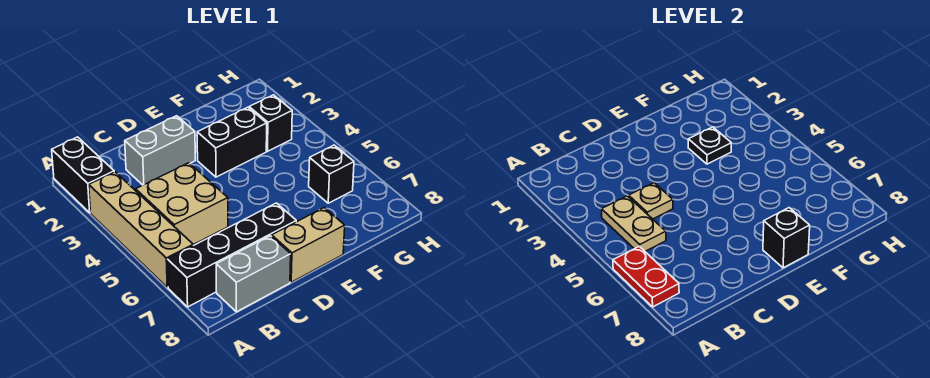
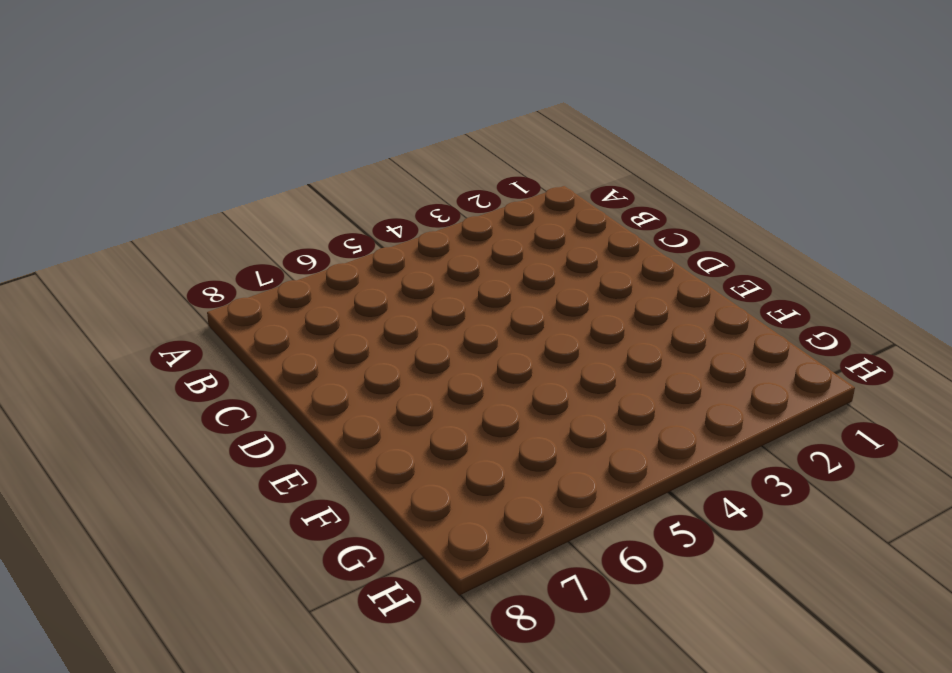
none -> black brick A1:A2 level 1
none -> tan brick A3:A6 level 1
none -> black brick A7:D7 level 1

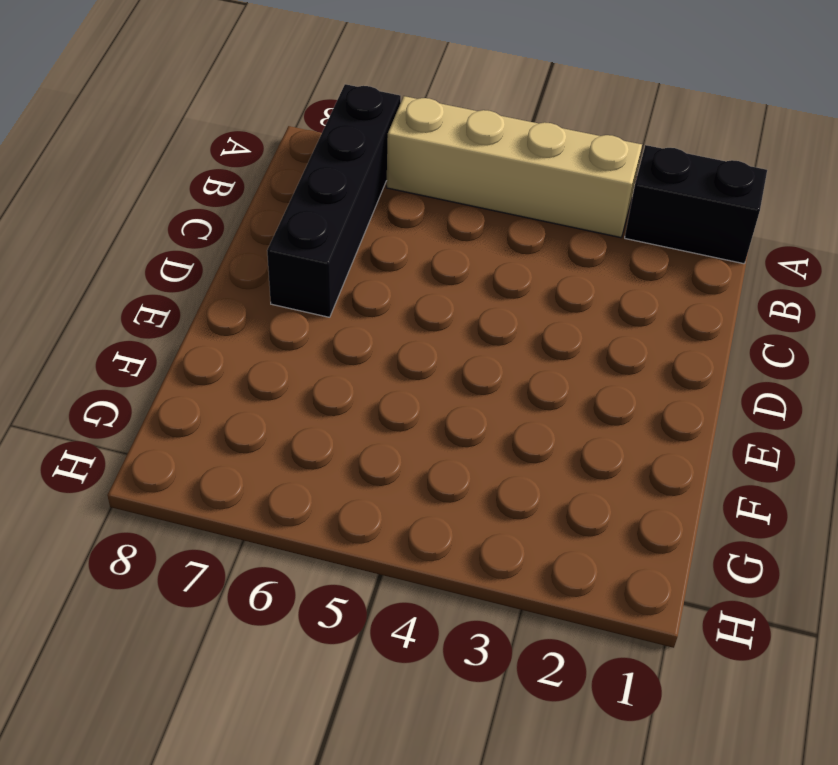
none -> tan brick B4:C5 level 1
none -> grey brick B8:C8 level 1
none -> grey brick C2:D2 level 1

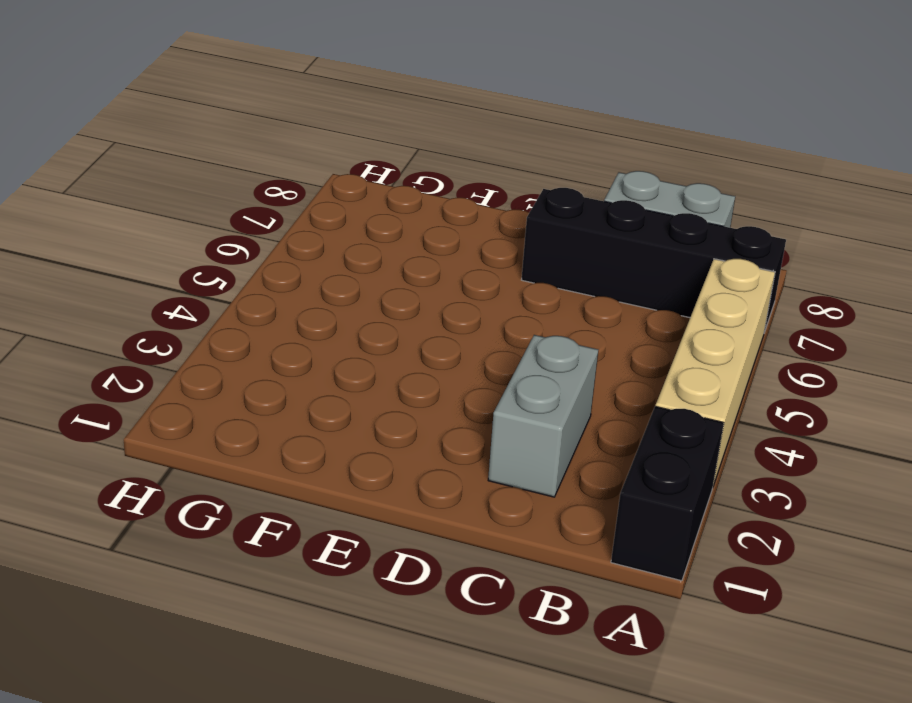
grey brick C2:C3 level 1 -> grey brick C2:D2 level 1
none -> tan brick B4:C5 level 1
none -> tan brick D8:E8 level 1
none -> black brick E3:F3 level 1

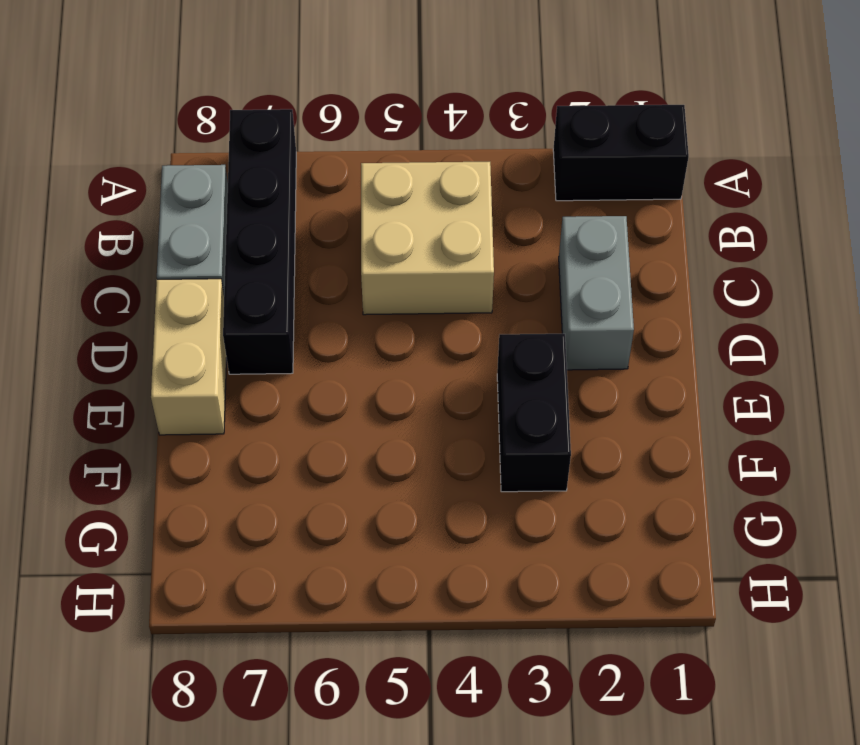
none -> tan brick A3:A6 level 1
none -> black brick G3 level 1
none -> black brick G6 level 1

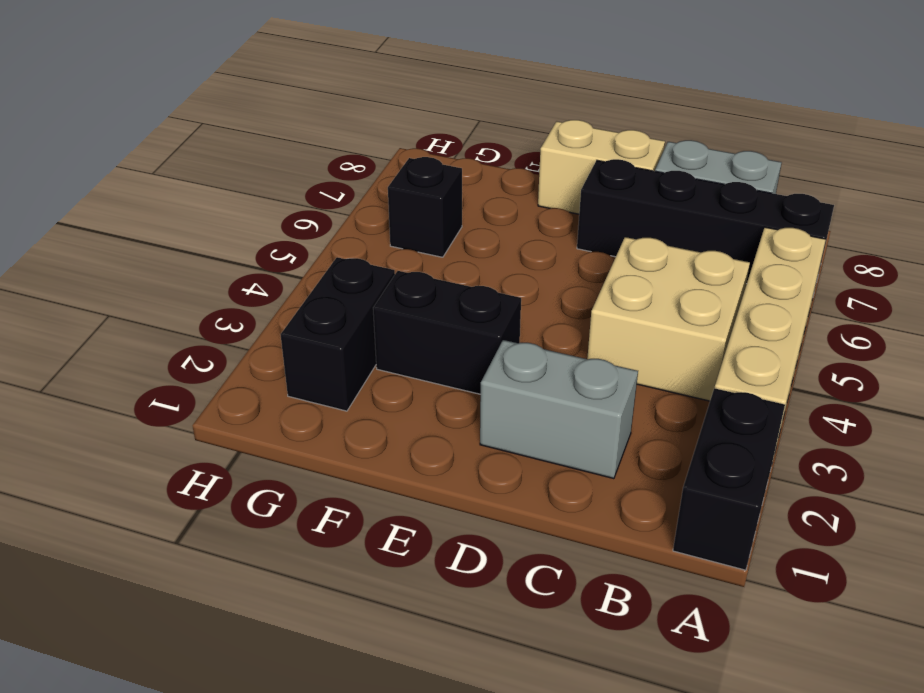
black brick G2:G3 level 1 -> black brick G3 level 1
none -> red plate A6:A7 level 2
none -> tan plate B4:B5 level 2
none -> tan plate C4 level 2

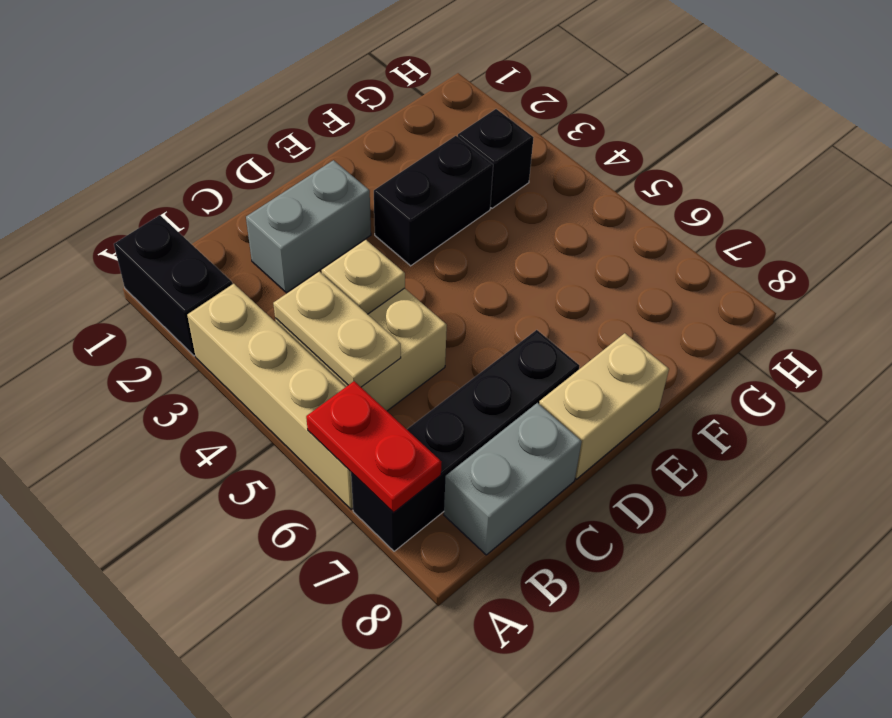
none -> black brick G6 level 1
none -> black brick E8 level 2
none -> black plate F3 level 2

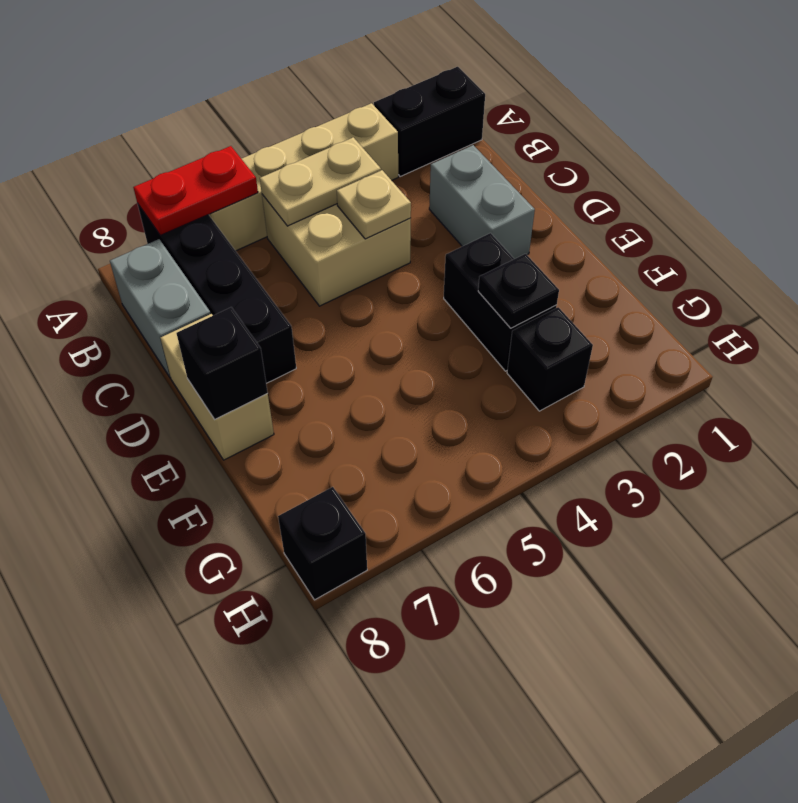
black brick H8 level 1 -> black brick G6 level 1

